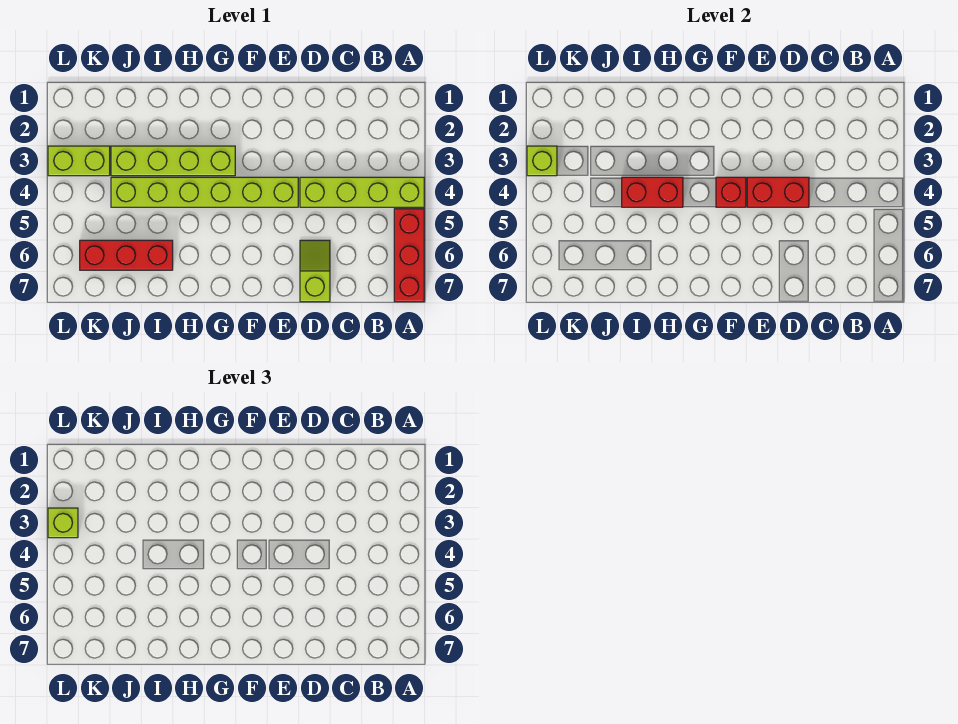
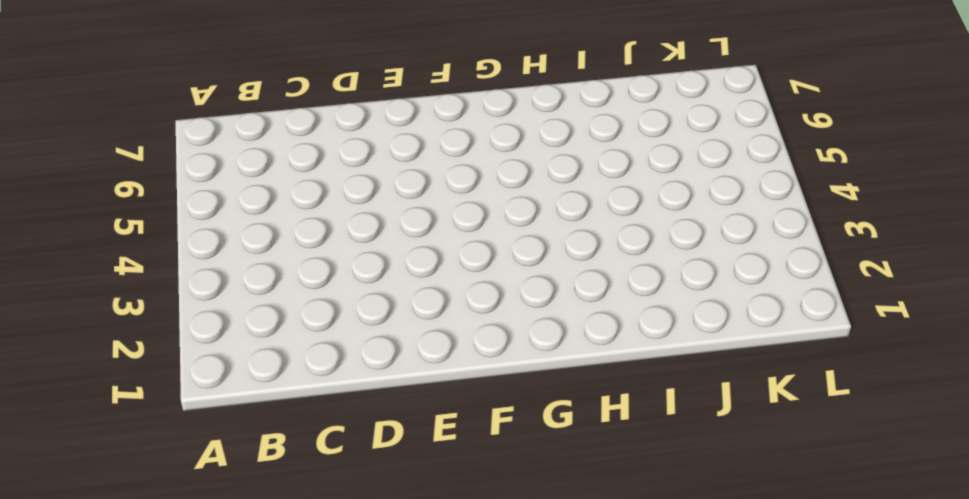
none -> lime brick A4:D4 level 1
none -> red brick A5:A7 level 1
none -> lime slope D6:D7 level 1 top 7

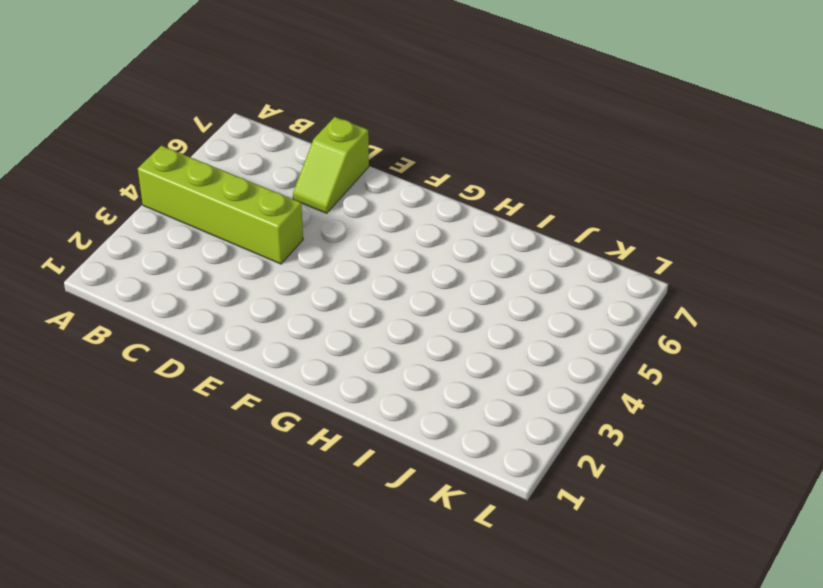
none -> red brick A5:A7 level 1
none -> lime brick E4:J4 level 1
none -> lime brick G3:J3 level 1

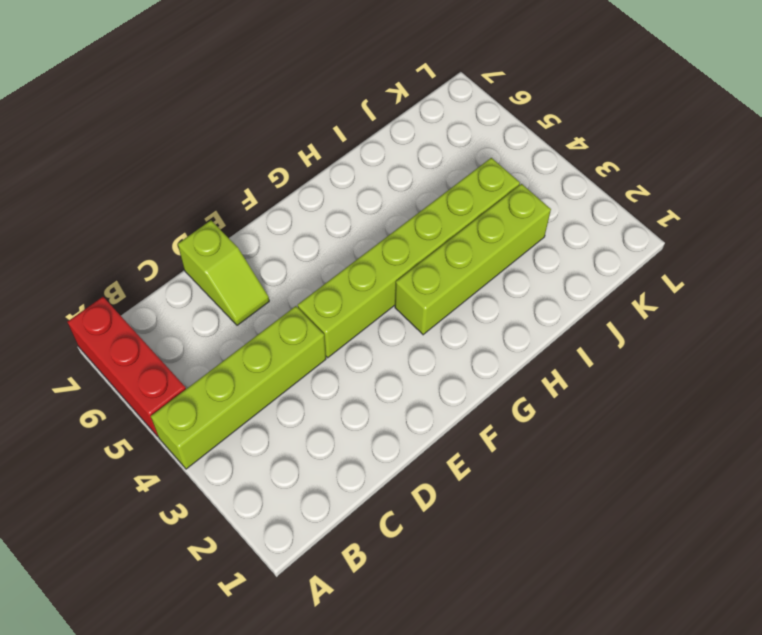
none -> red brick I6:K6 level 1
none -> lime brick K3:L3 level 1
none -> red brick D4:E4 level 2

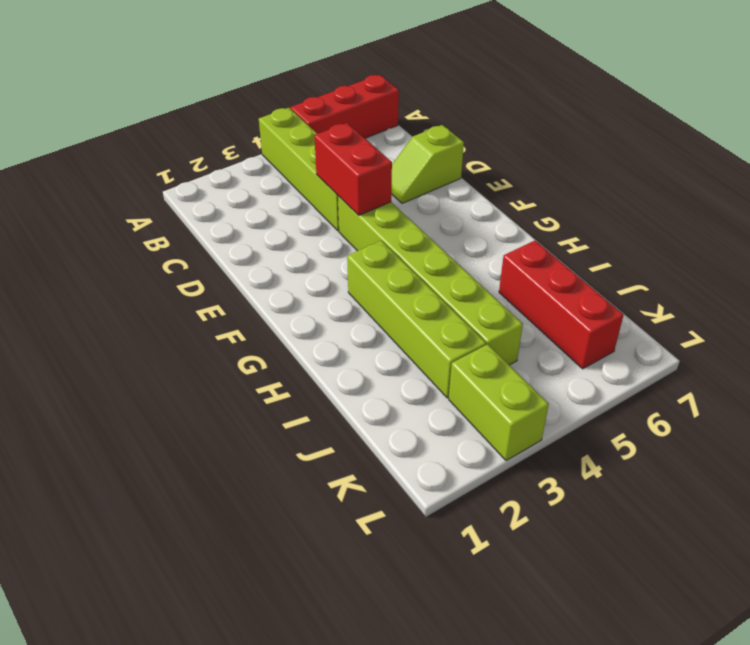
none -> red brick F4 level 2
none -> red brick H4:I4 level 2
none -> lime brick L3 level 2

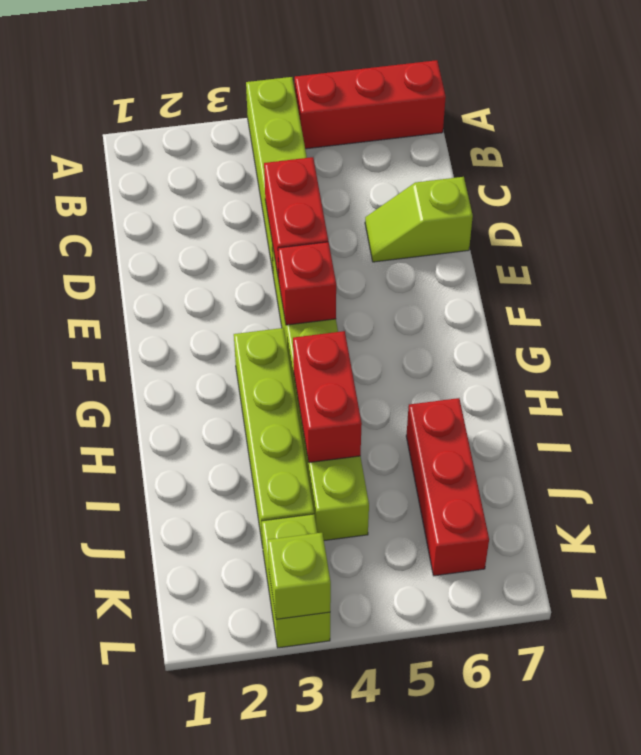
none -> lime brick L3 level 3

